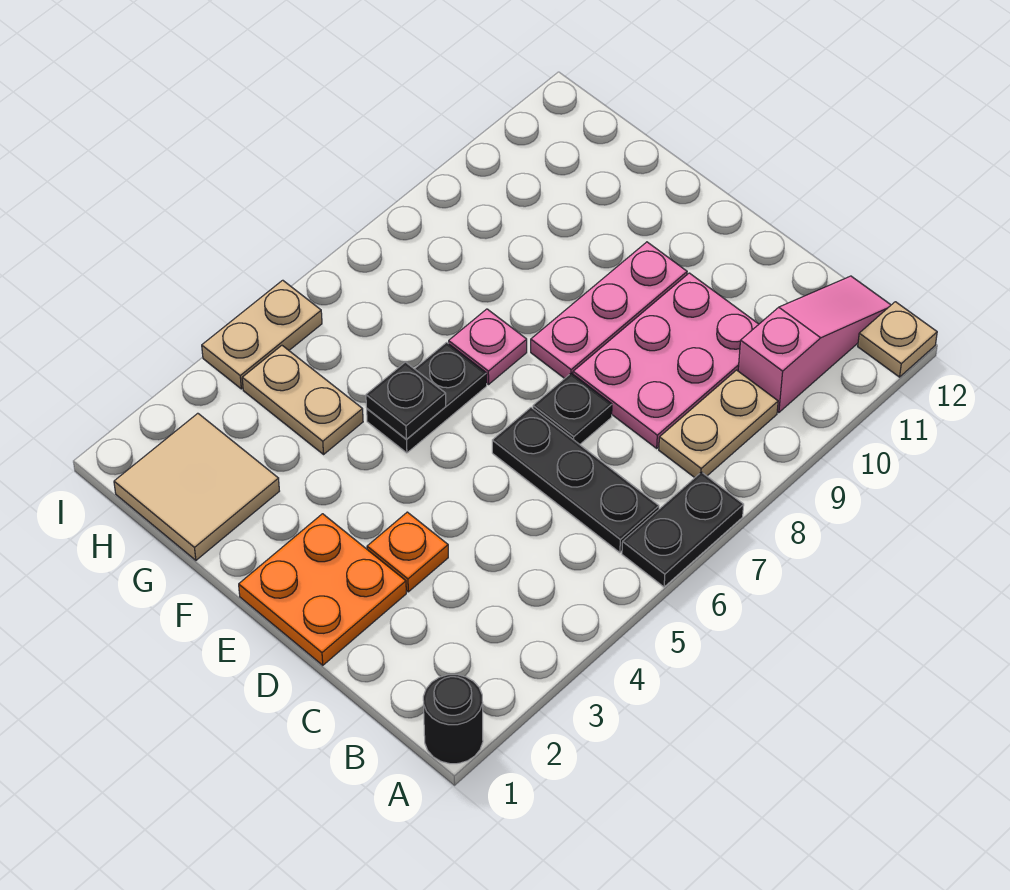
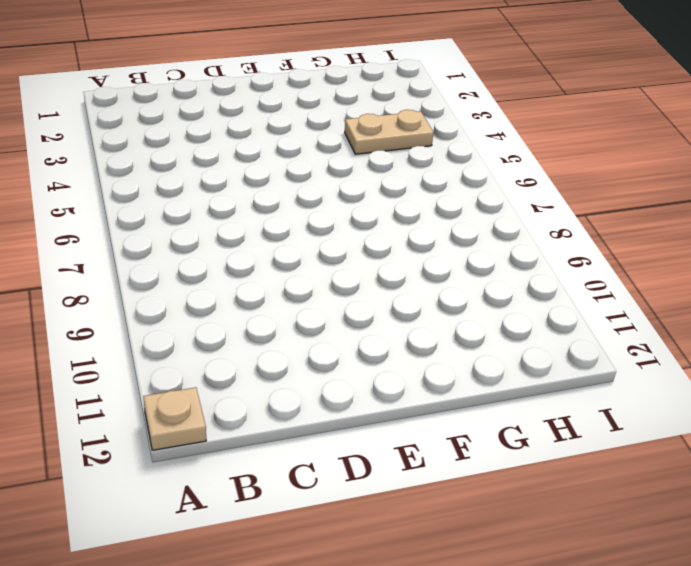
none -> black round brick A1 level 1
none -> black plate A6:A7 level 1
none -> black plate B6:D6 level 1

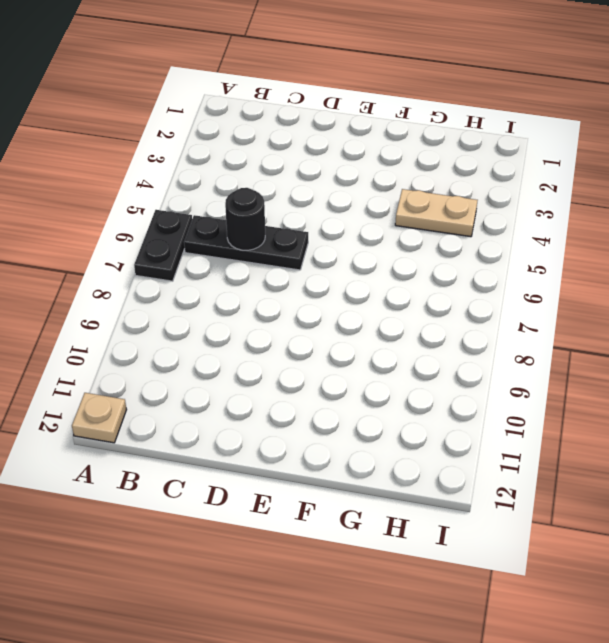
black round brick C6 level 2 -> black round brick A1 level 1
none -> tan plate B8:B9 level 1
none -> pink slope B10:B12 level 1 top 10
none -> pink plate C8:D10 level 1

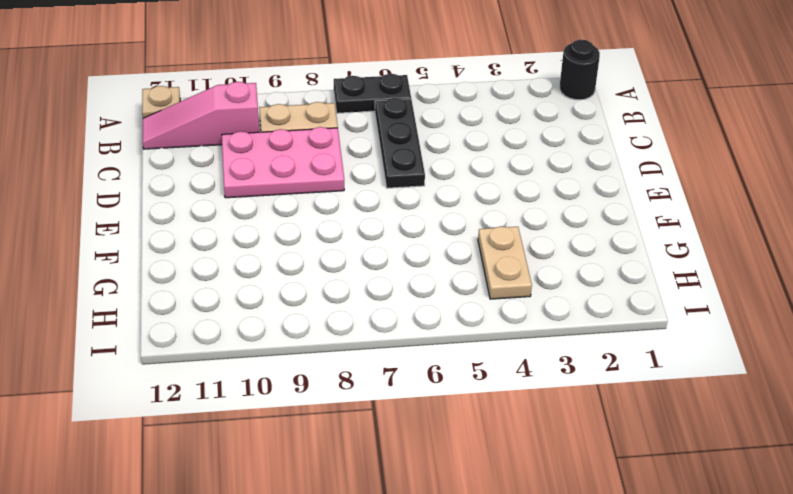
none -> orange plate D1:E2 level 1
none -> orange plate D3 level 1
none -> black plate D7 level 1

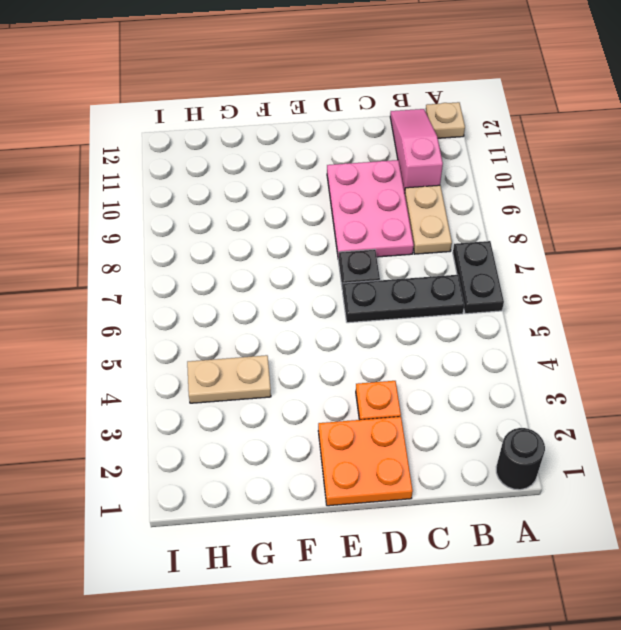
none -> pink plate E8:E10 level 1
none -> black plate F5:F6 level 1
none -> pink plate F7 level 1

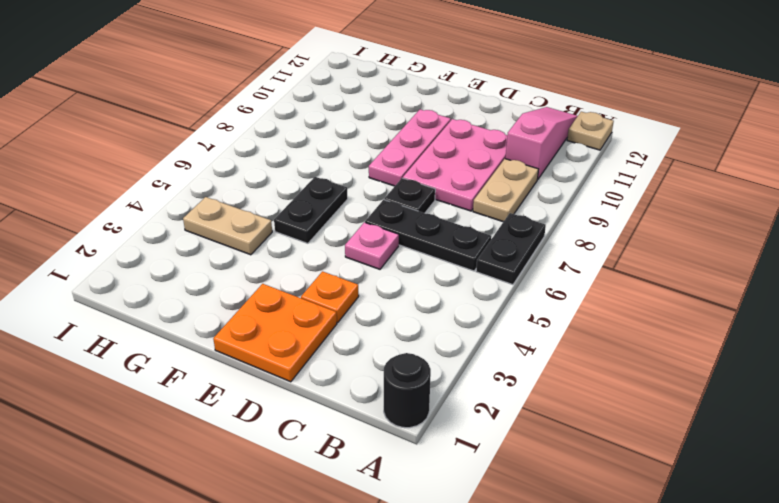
pink plate D5 level 1 -> pink plate F7 level 1
none -> tan tile G1:H2 level 1
none -> tan plate I4:I5 level 1
none -> black plate F5 level 2

